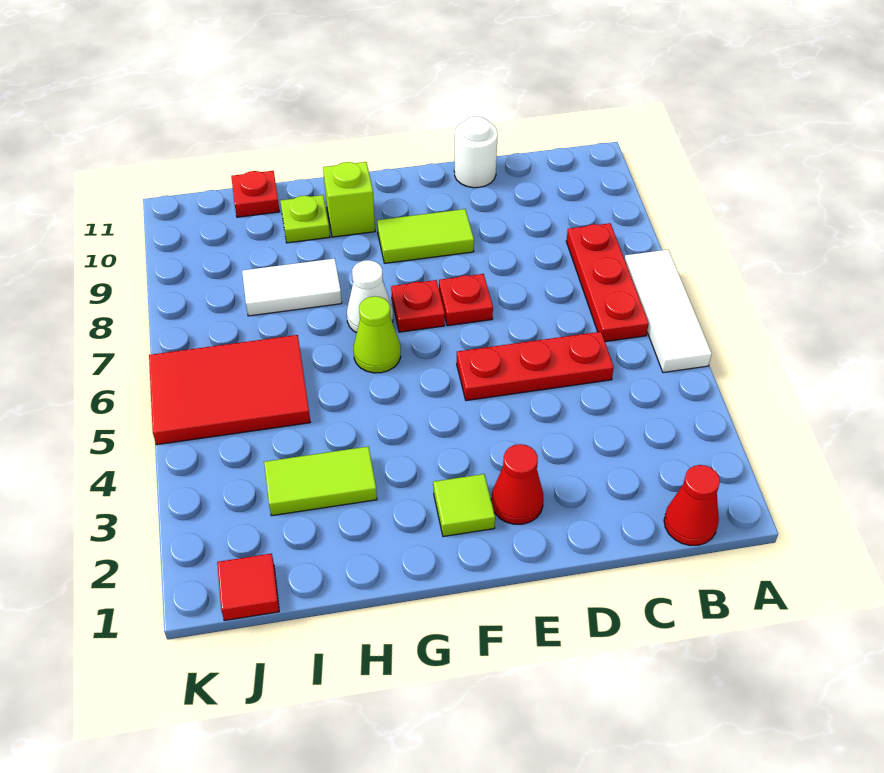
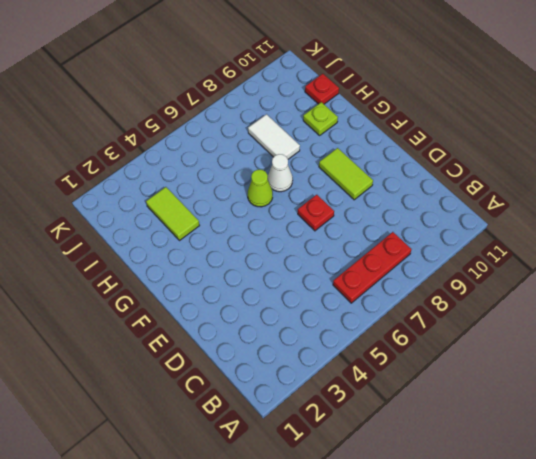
none -> white tile A5:A7 level 1
none -> red cone B1 level 1
none -> red plate C5:E5 level 1

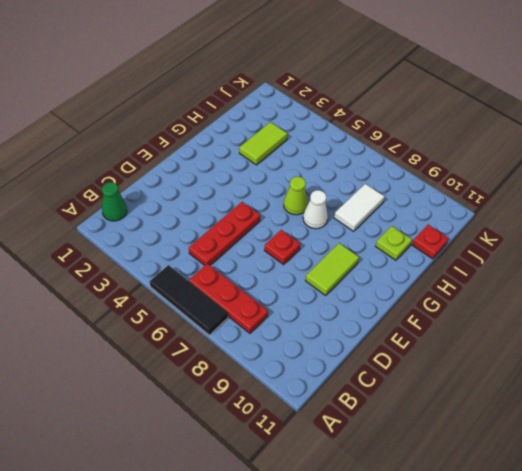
black tile A5:A7 level 1 -> white tile A5:A7 level 1
green cone B1 level 1 -> red cone B1 level 1
none -> white round brick D11 level 1
none -> red cone E2 level 1
none -> lime tile F2 level 1

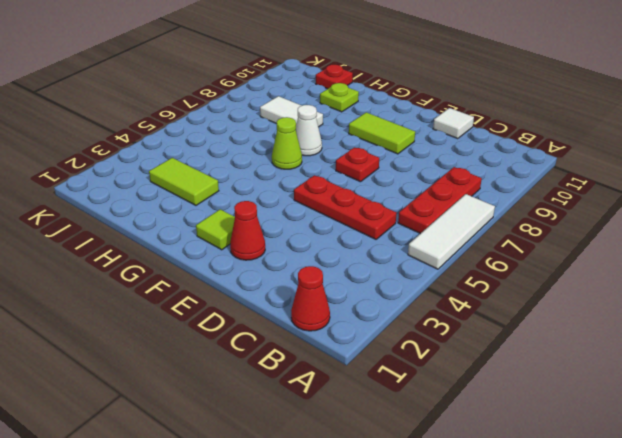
white tile D11 level 1 -> white round brick D11 level 1
none -> red plate F7 level 1
none -> lime brick G10 level 1
none -> red tile I5:K6 level 1

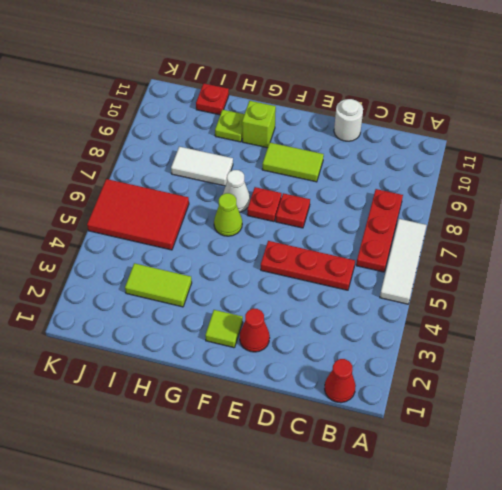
none -> red tile J1 level 1

